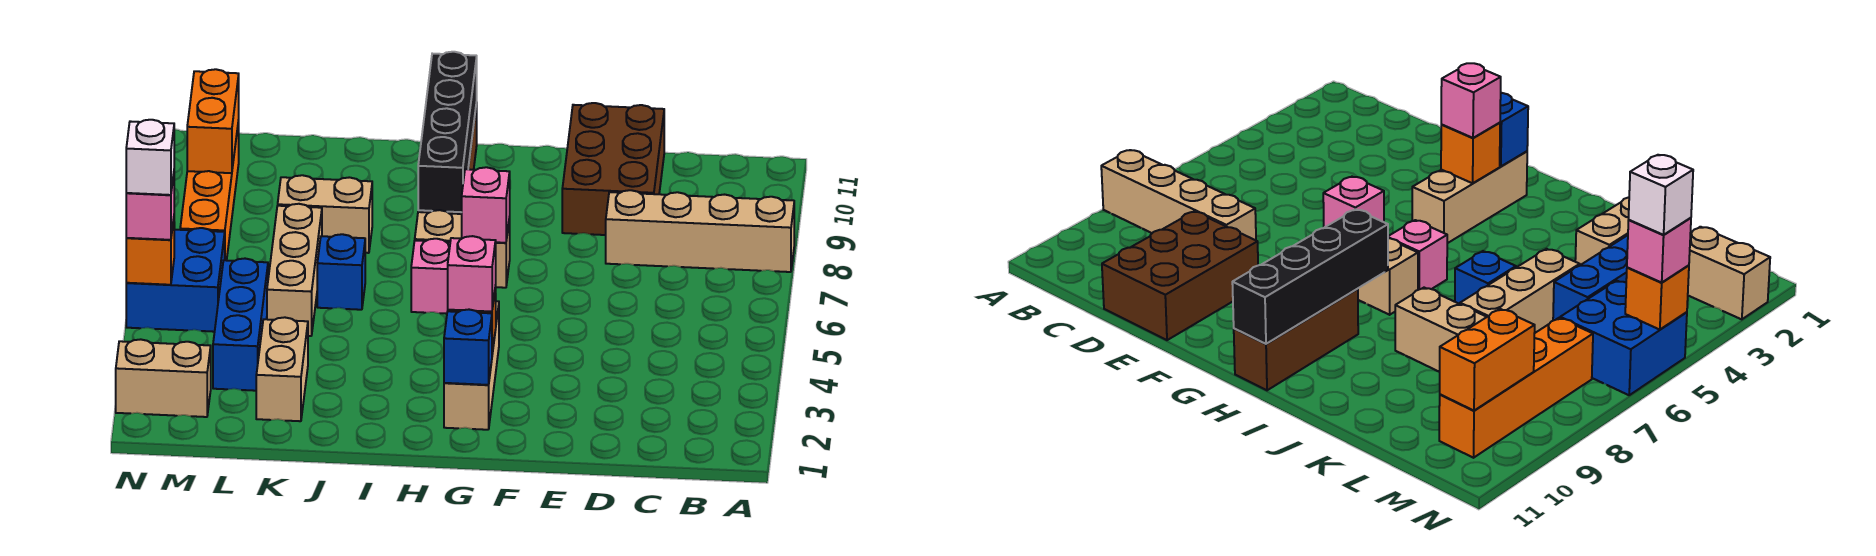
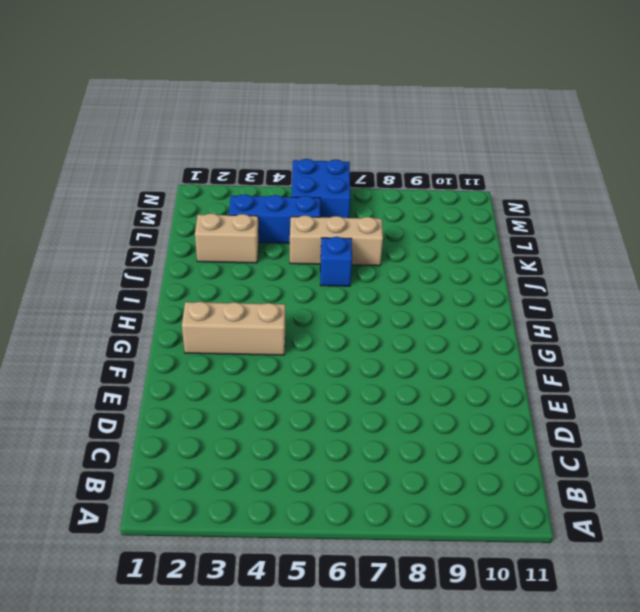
none -> tan brick A8:D8 level 1
none -> brown brick D9:E11 level 1
none -> tan brick G7:H7 level 1

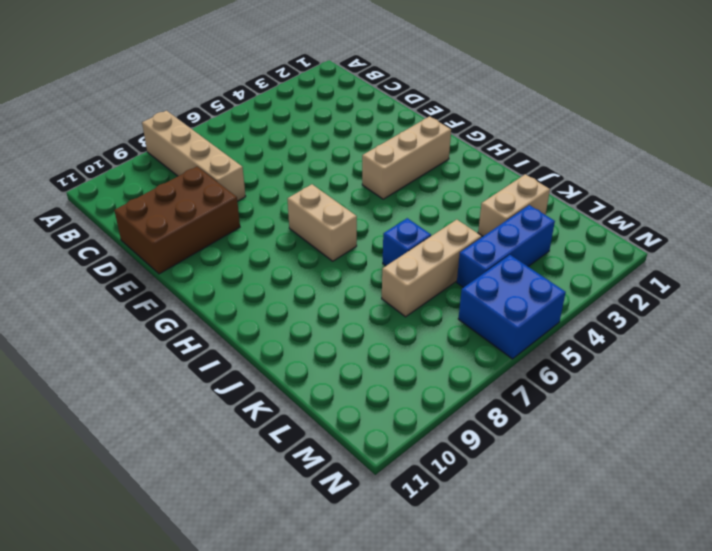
none -> pink brick H6 level 1
none -> brown brick H9:H11 level 1
none -> tan brick J8:K8 level 1

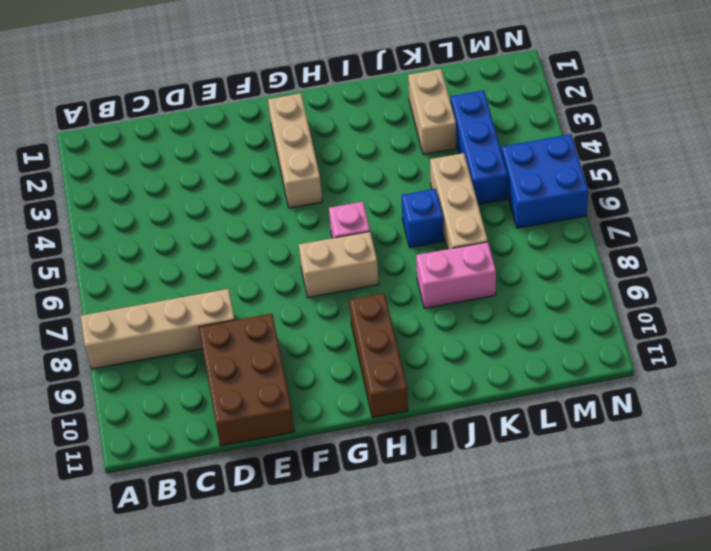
pink brick J8:K8 level 1 -> tan brick J8:K8 level 1
none -> tan brick M2:N2 level 1
none -> orange brick M7:M10 level 1
none -> blue brick G2 level 2

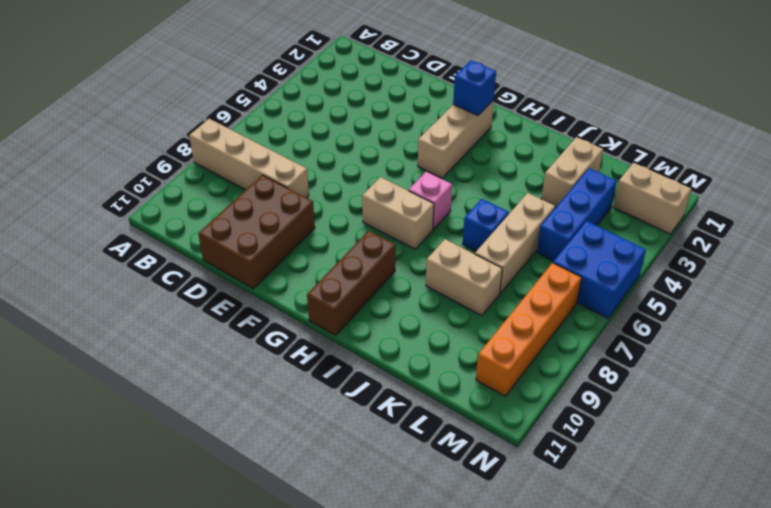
none -> orange brick G3 level 2
none -> pink brick G7 level 2
none -> black brick H8:H11 level 2

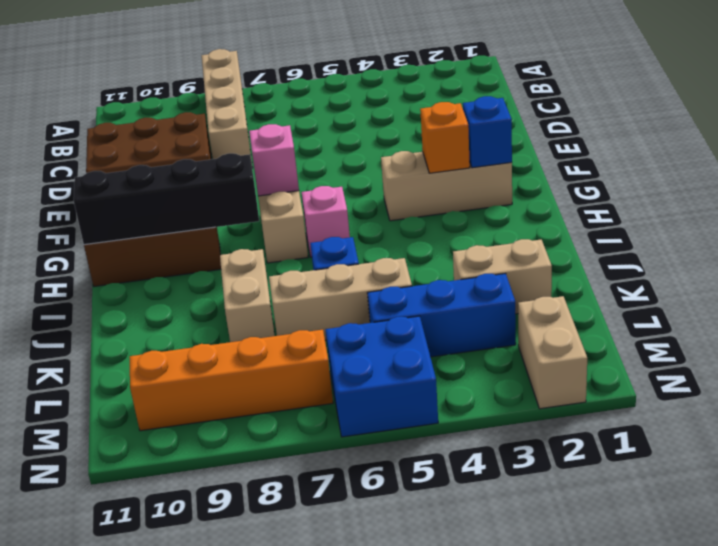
none -> orange brick M9:M10 level 2
none -> orange brick N5 level 2
none -> pink brick G3 level 3

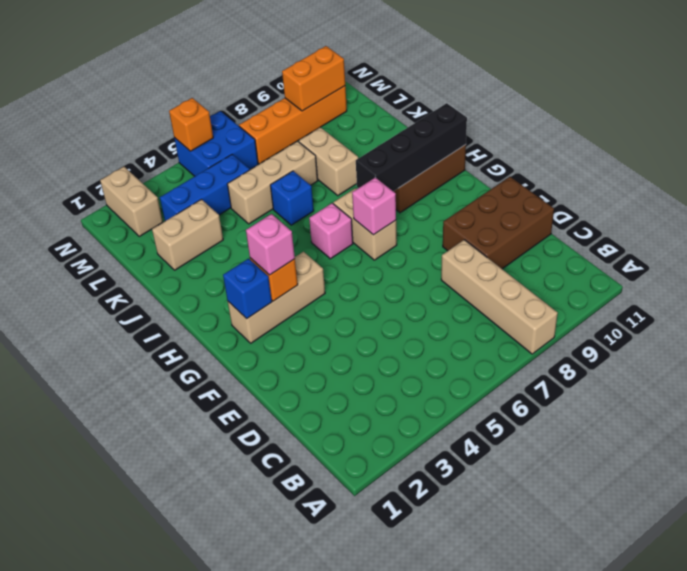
none -> pink brick N5 level 3
none -> white brick N5 level 4

